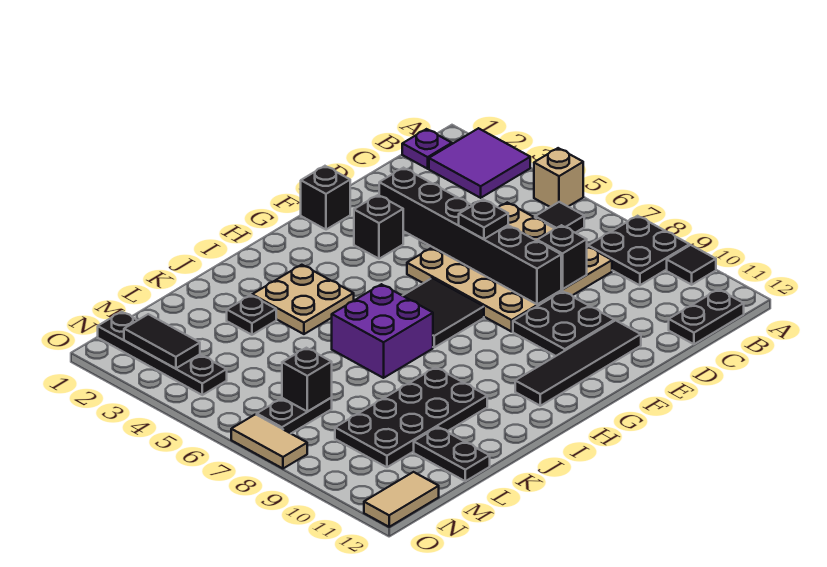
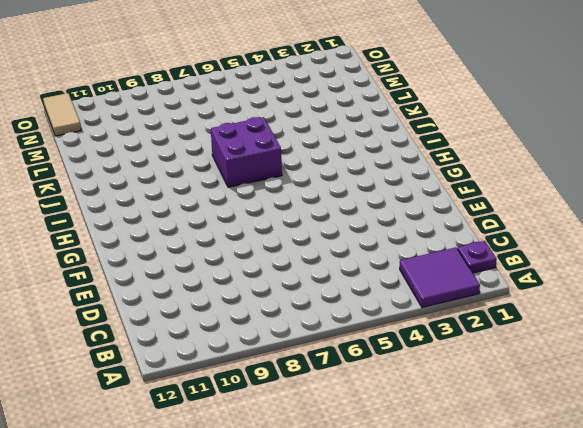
none -> tan brick A5 level 1
none -> black plate A8:B9 level 1
none -> black tile A10 level 1

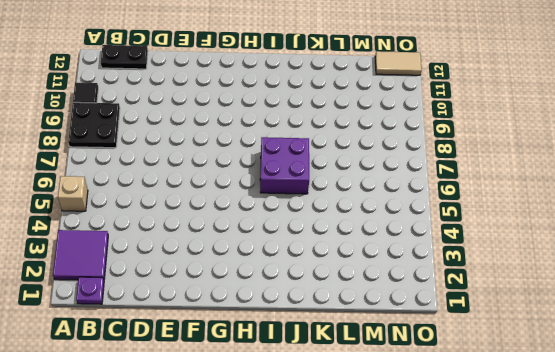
none -> black tile B6 level 1
none -> tan plate C5:F8 level 1
none -> black plate E9:F10 level 1

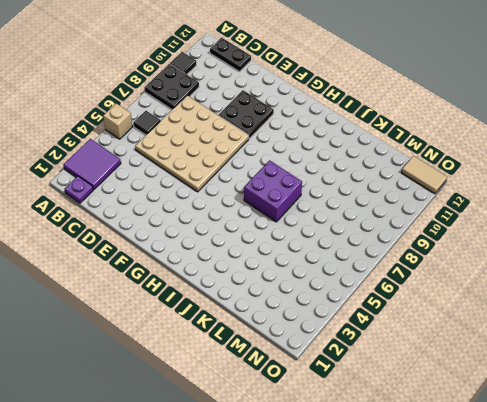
none -> black tile E11:H11 level 1
none -> black brick F1 level 1
none -> black brick F3 level 1

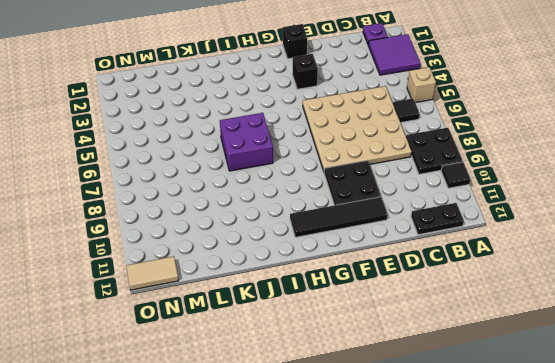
none -> black tile G6:H7 level 1
none -> tan plate I3:J4 level 1
none -> black plate J9:M10 level 1

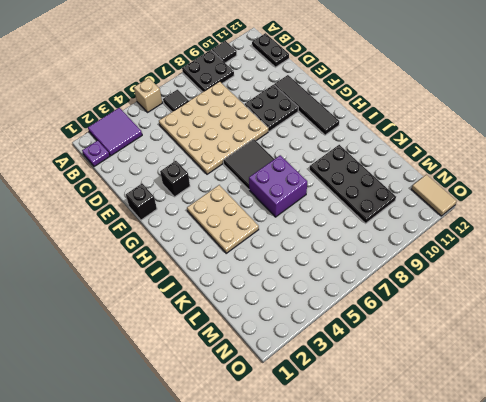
tan plate H3:J4 level 1 -> tan plate I3:J4 level 1
none -> black plate K3 level 1
none -> black plate L11:L12 level 1
none -> black plate M7:N7 level 1

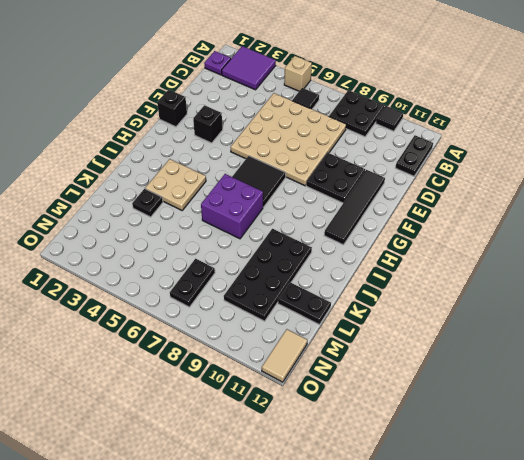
none -> black plate N1:N4 level 1
none -> tan tile O7:O8 level 1
none -> black brick D8 level 2

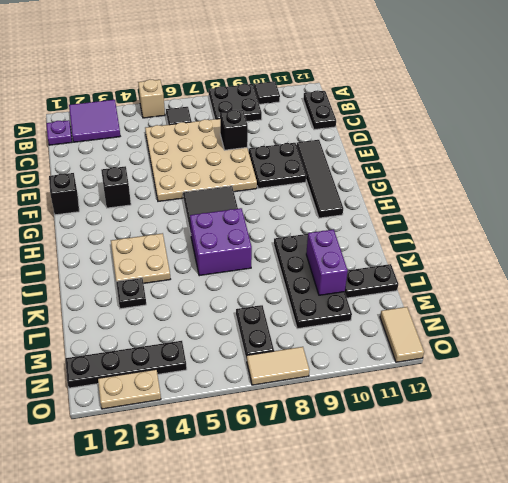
purple brick K10:L10 level 2 -> none
tan plate O2:O3 level 1 -> none
none -> black brick E3:E8 level 2
none -> black brick M7 level 2
none -> black tile N2:N3 level 2

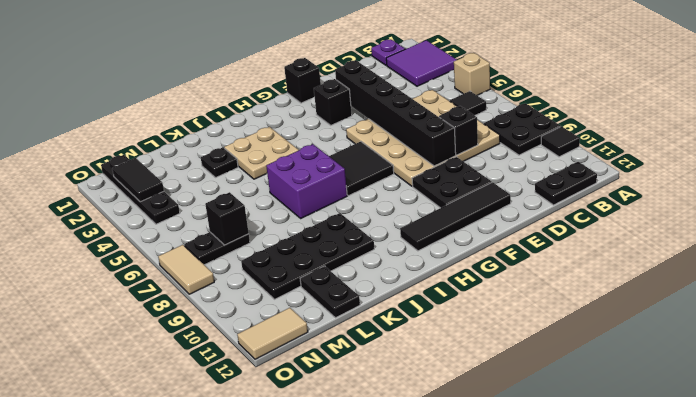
none -> black plate E6 level 3

